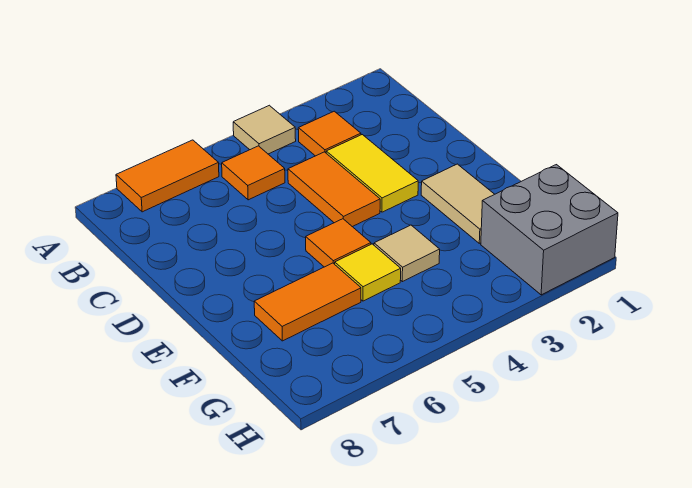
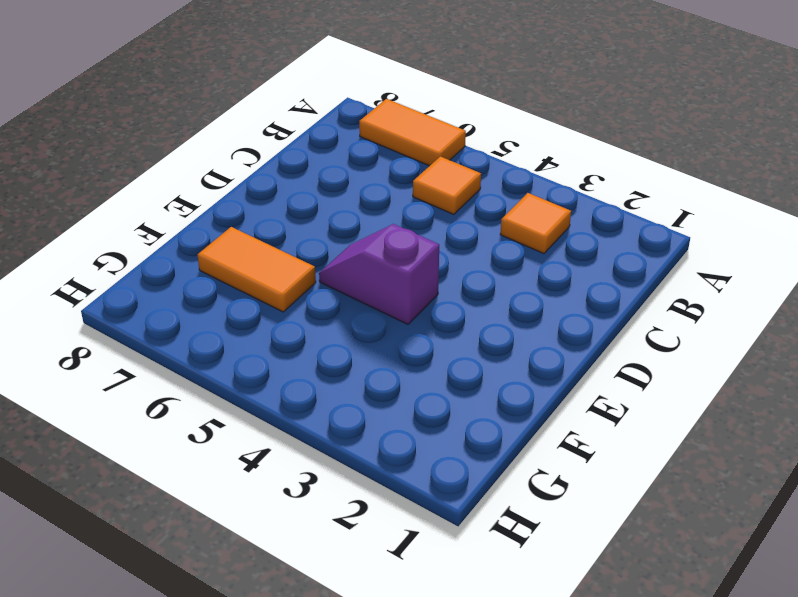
purple slope E4:E5 level 1 top 4 -> orange tile E5 level 1
none -> tan tile A4 level 1
none -> yellow tile C3:D3 level 1
none -> orange tile C4:D4 level 1

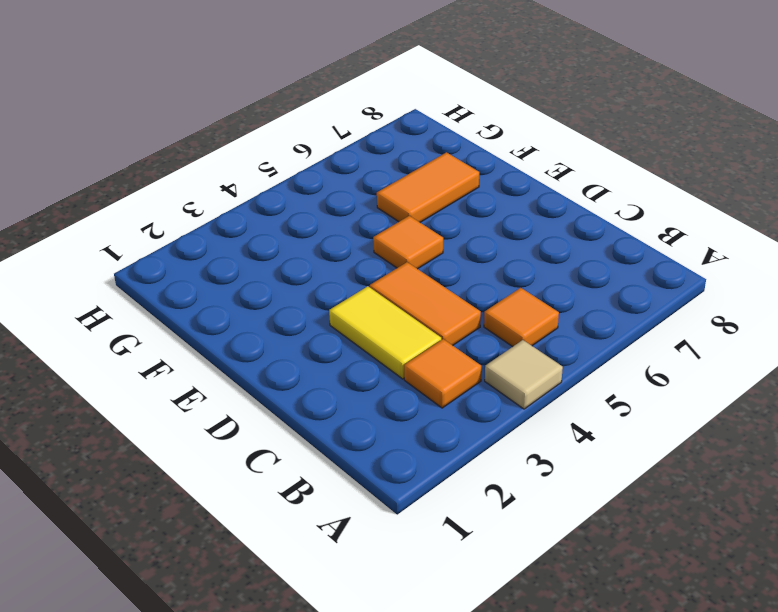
none -> orange tile A6:A7 level 1
none -> tan tile E2:F2 level 1
none -> tan tile F4 level 1

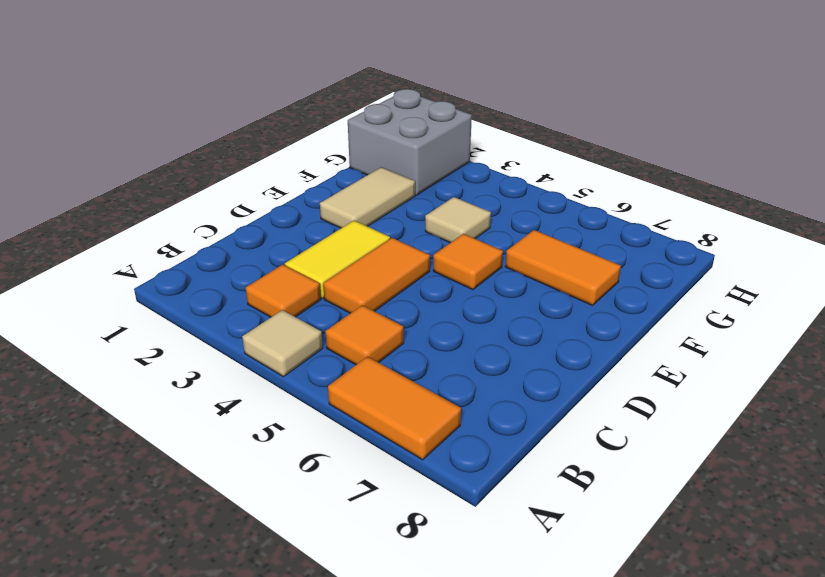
none -> yellow tile F5 level 1

